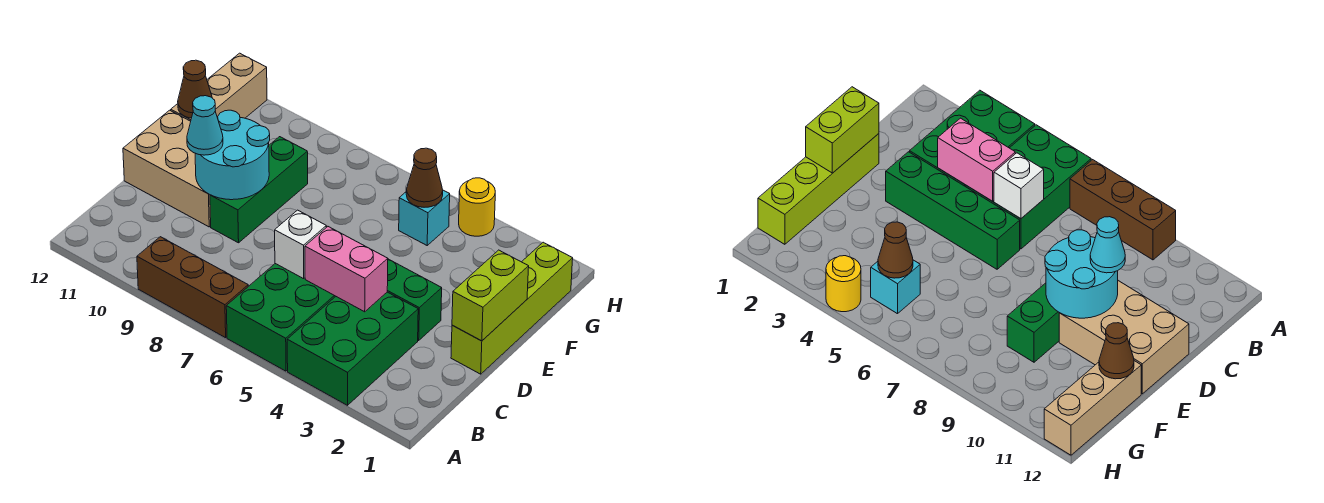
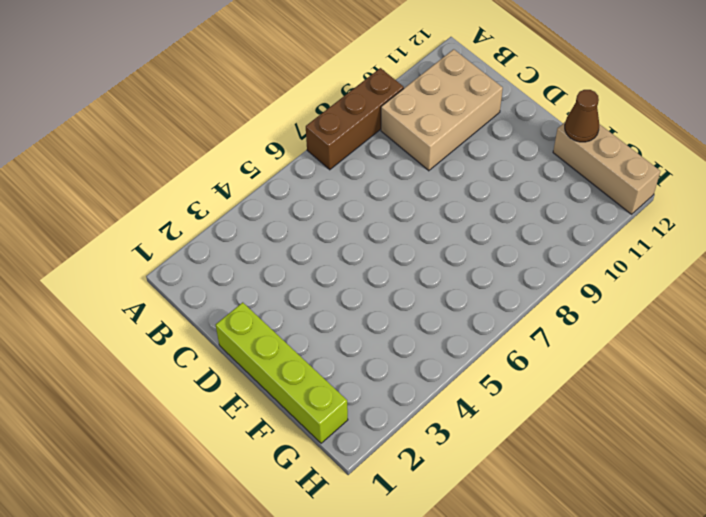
tan brick B9:C11 level 1 -> tan brick D10:E12 level 1
none -> green brick A3:C4 level 1
none -> green brick A5:C6 level 1
none -> green brick D3:D6 level 1

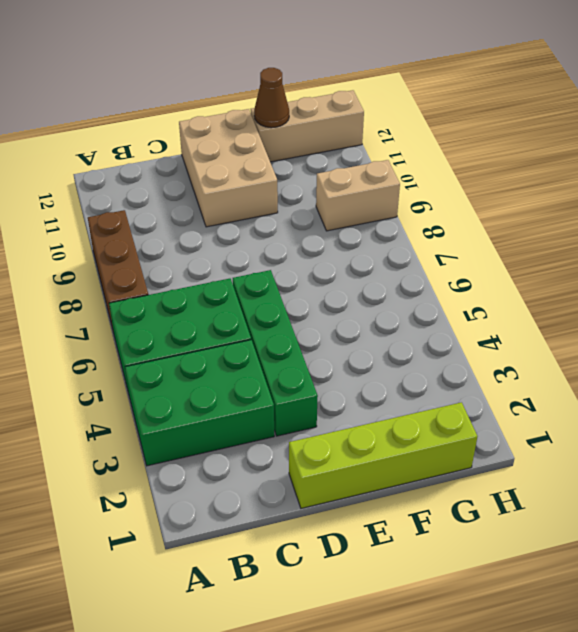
tan brick G9:H9 level 1 -> none
none -> green brick D9:F9 level 1
none -> cyan brick G5 level 1
none -> yellow round brick H4 level 1

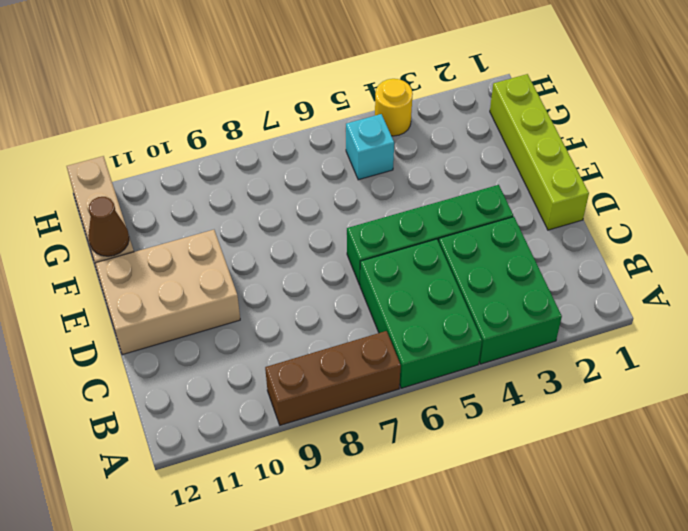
none -> green brick D9:F9 level 1
none -> pink brick C4:C5 level 2
none -> white brick C6 level 2

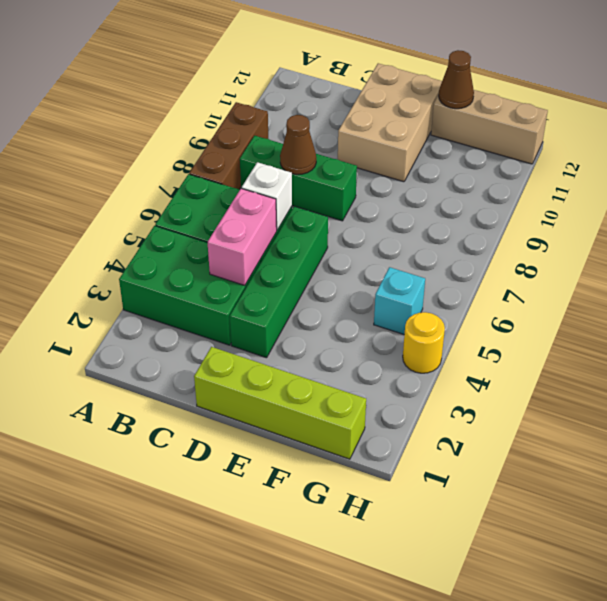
green brick B8:D8 level 1 -> green brick D9:F9 level 1
brown cone C8 level 2 -> brown cone G5 level 2
none -> lime brick D1:E1 level 2
none -> cyan round brick D9:E10 level 2
none -> cyan cone D10 level 3

